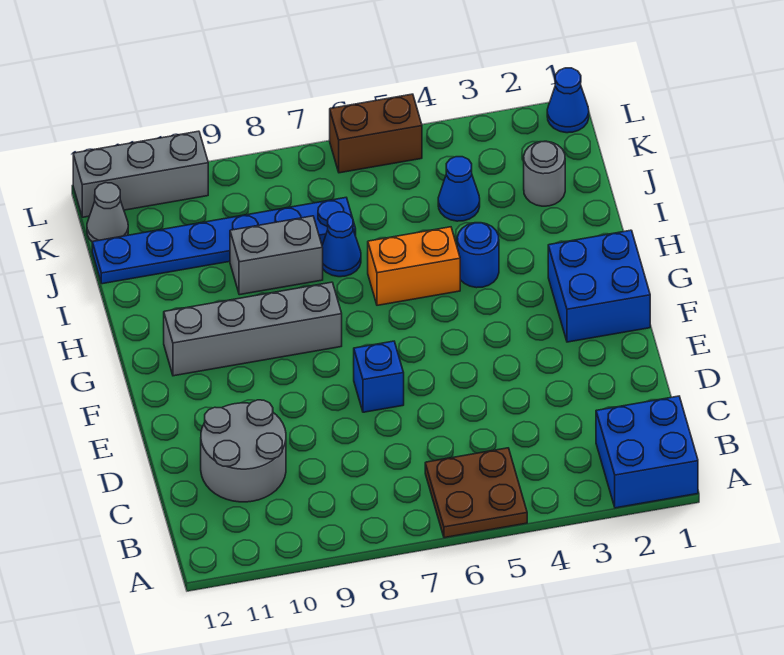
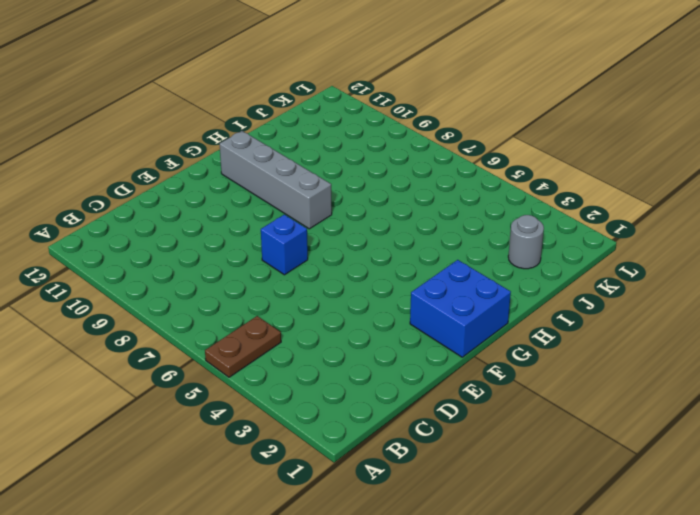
brown plate A5:B5 level 1 -> brown plate A5:B6 level 1
none -> blue brick A1:B2 level 1
none -> grey round brick C10:D11 level 1
none -> blue round brick H4 level 1

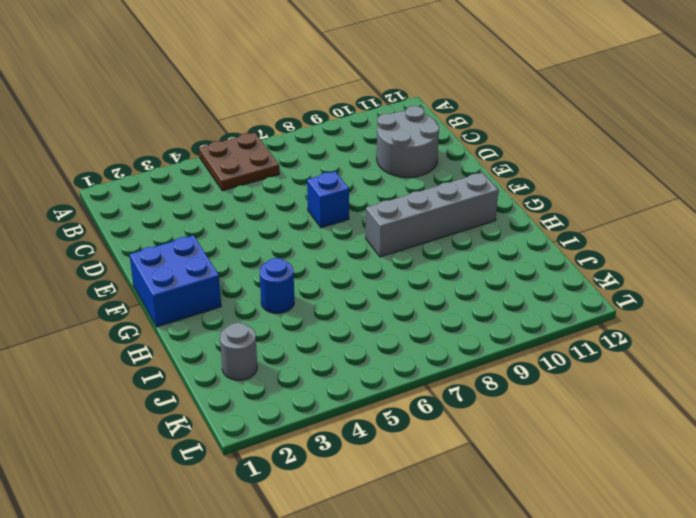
none -> blue brick A1:B2 level 1
none -> orange brick H5:H6 level 1
none -> blue cone I7 level 1

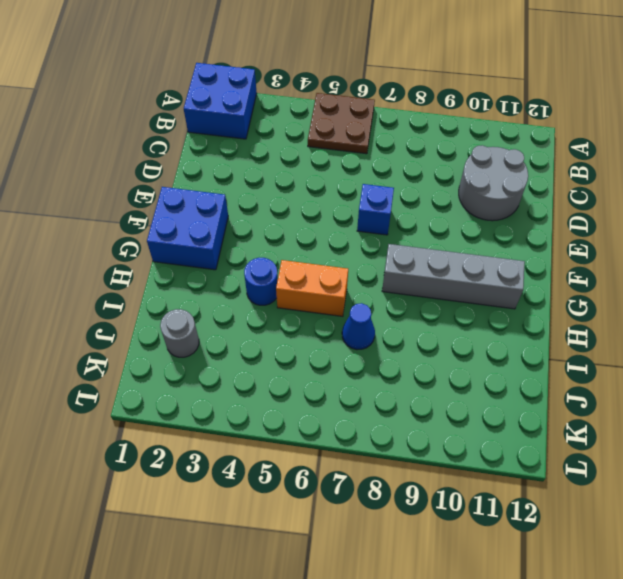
none -> grey brick I8:I9 level 1
none -> blue cone J4 level 1
none -> blue plate J7:J12 level 1

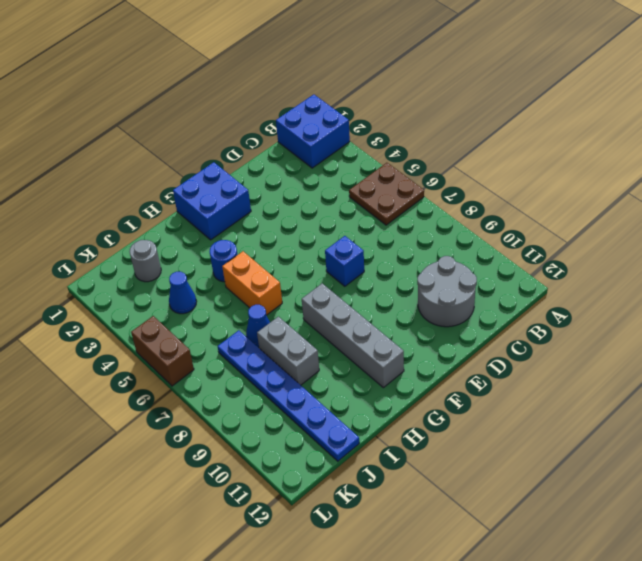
none -> grey cone K12 level 1
none -> blue cone L1 level 1
none -> grey brick L10:L12 level 1

